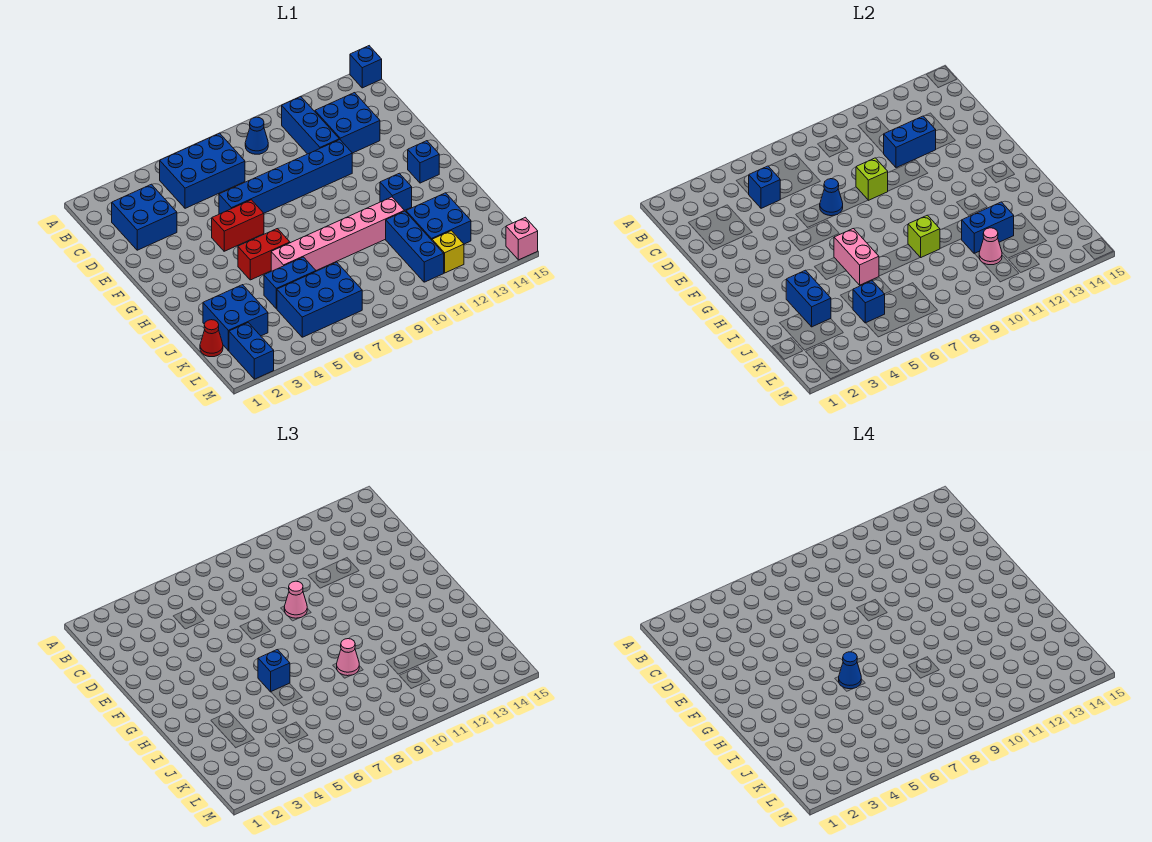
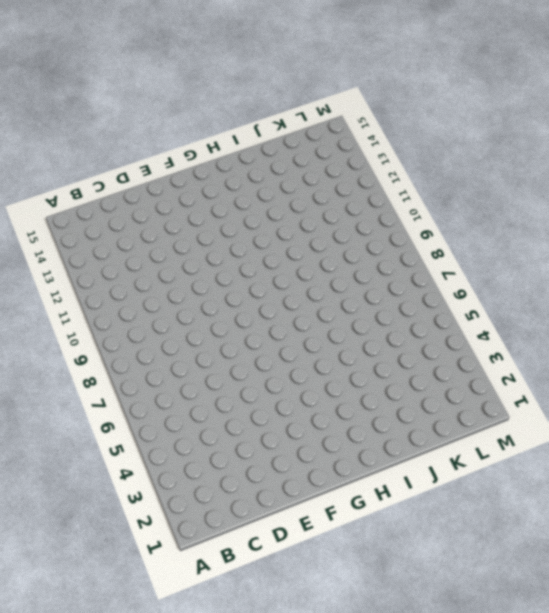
none -> blue brick A15 level 1
none -> blue brick B5:C7 level 1
none -> blue cone B9 level 1
none -> blue brick B11:D11 level 1

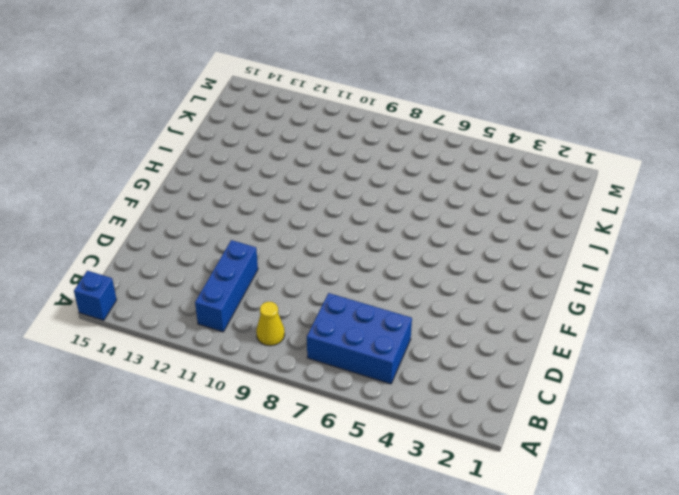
yellow cone B9 level 1 -> blue cone B9 level 1
none -> blue brick C2:D3 level 1
none -> blue brick C12:D13 level 1
none -> blue brick E6:E11 level 1
none -> red brick F5:F6 level 1

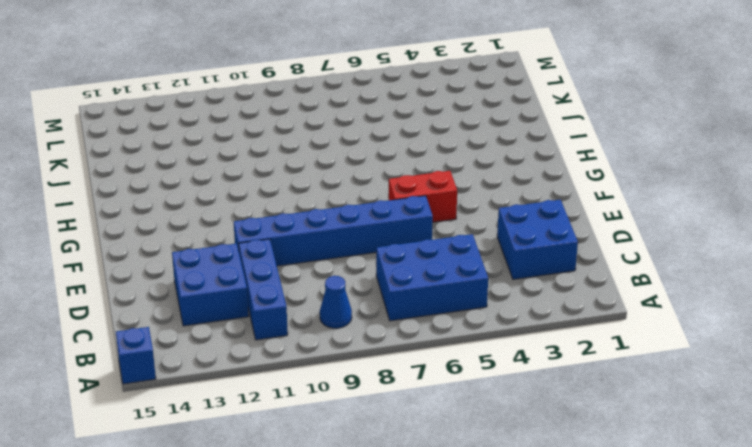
none -> blue brick G14 level 1
none -> red brick H5:H6 level 1
none -> blue brick H12 level 1
none -> pink brick I6:I11 level 1

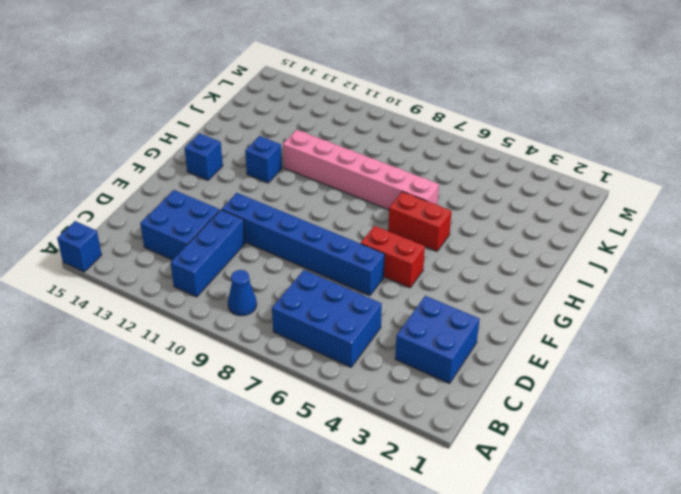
none -> blue brick J2:K3 level 1
none -> blue brick J5:J6 level 1
none -> blue brick J11:L11 level 1
none -> blue brick J12:K13 level 1

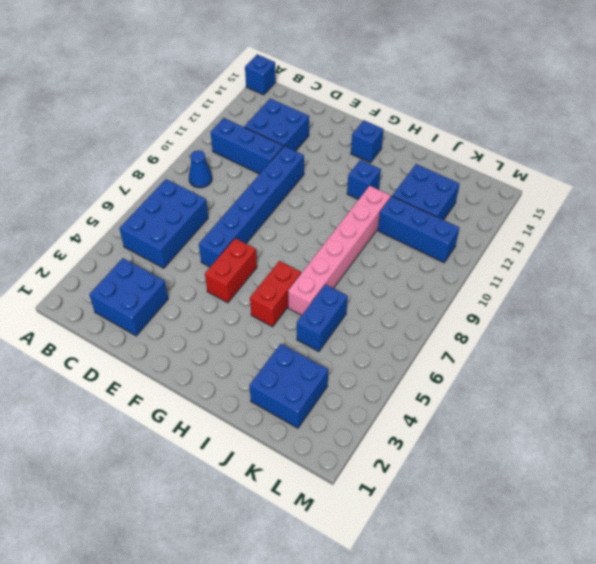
none -> red cone K1 level 1
none -> blue brick K5:L7 level 1
none -> blue brick L2:M2 level 1
none -> yellow brick L12 level 1

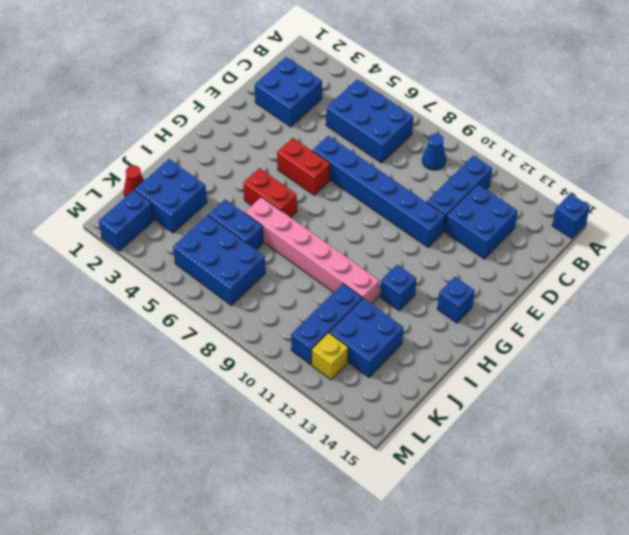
none -> pink brick M15 level 1
none -> blue brick C5 level 2
none -> blue brick D11:D12 level 2
none -> blue cone E7 level 2

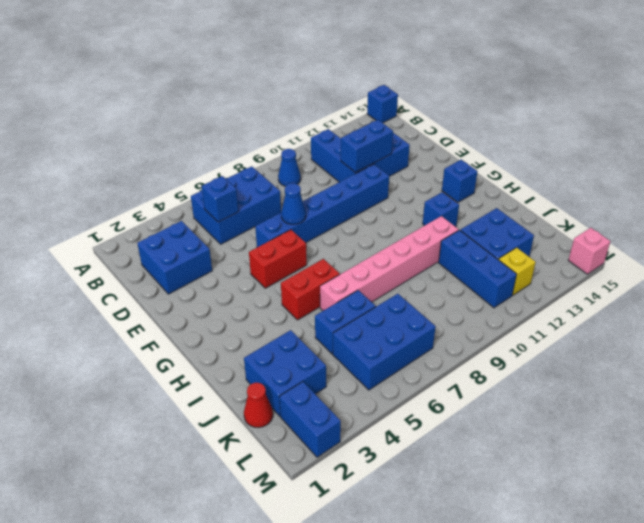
none -> lime brick E9 level 2
none -> pink brick H6:I6 level 2
none -> blue brick I3:J3 level 2
none -> lime brick I9 level 2

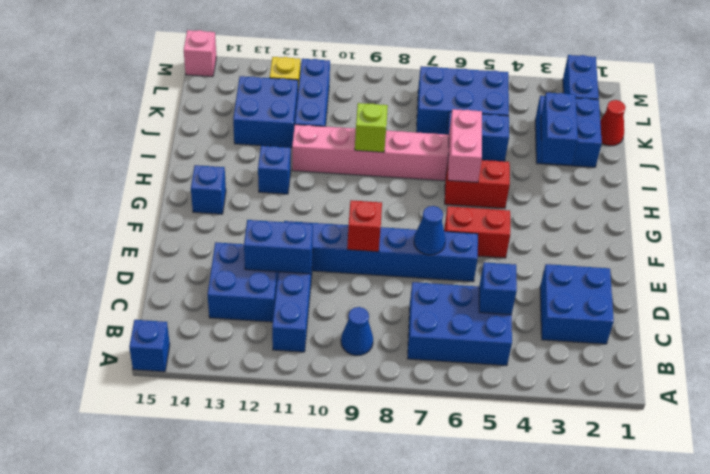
red brick E9 level 2 -> lime brick E9 level 2
none -> blue brick J11:J12 level 2
none -> blue brick K5 level 2
none -> pink cone K11 level 2
none -> pink cone E9 level 3

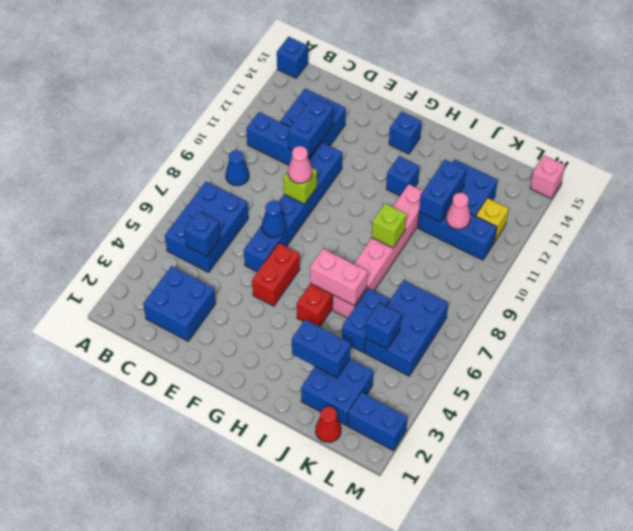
none -> blue brick H6 level 3
none -> pink cone I9 level 3
none -> blue cone H6 level 4

